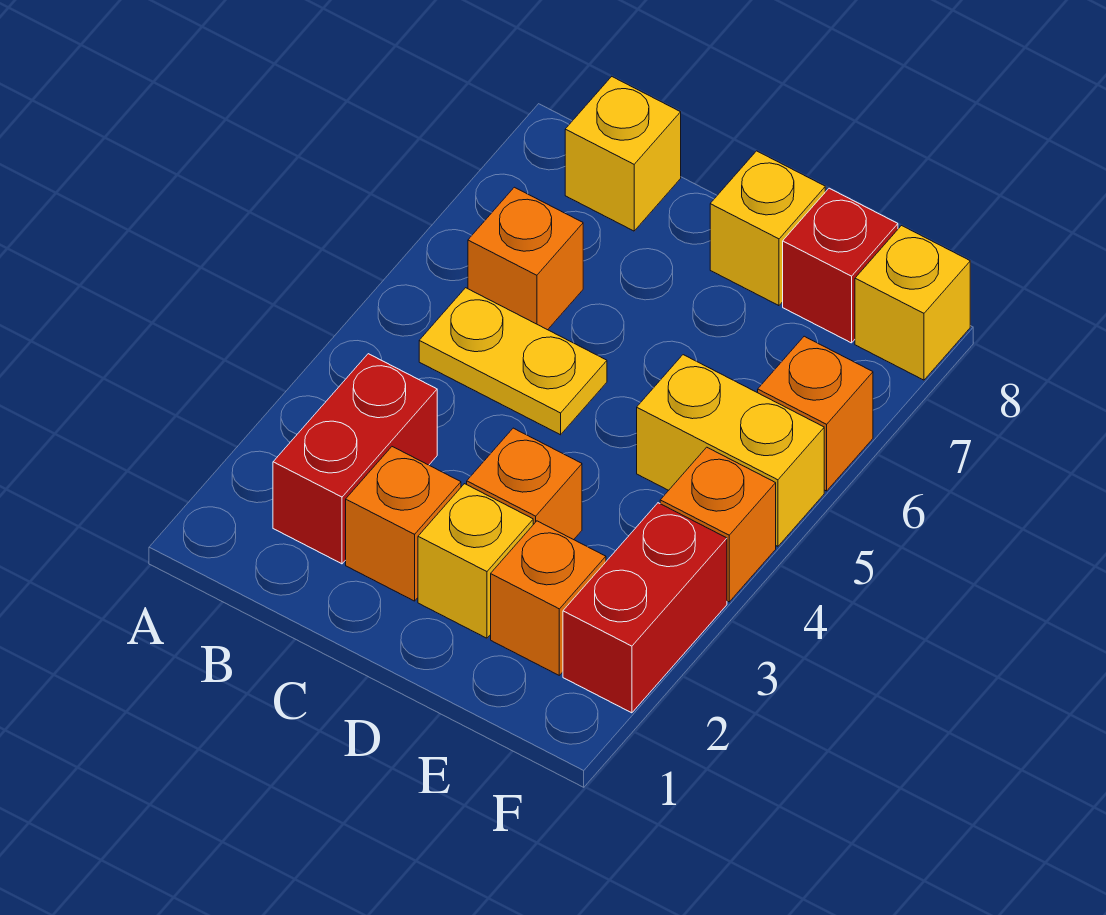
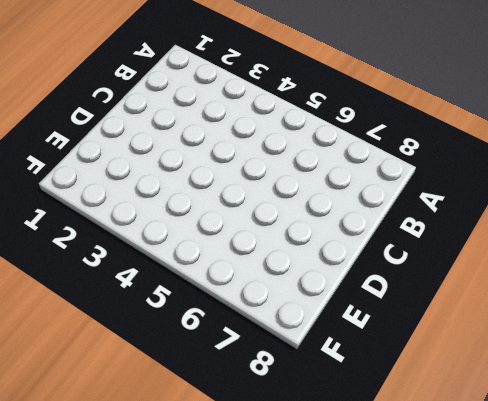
none -> red brick B2:B3 level 1
none -> yellow plate B5:C5 level 1
none -> orange brick B6 level 1

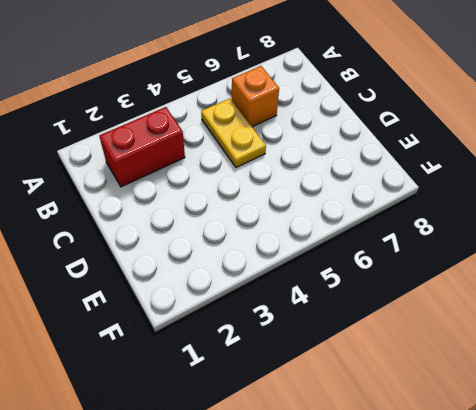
none -> yellow brick B8 level 1
none -> orange brick C2 level 1
none -> yellow brick D2 level 1

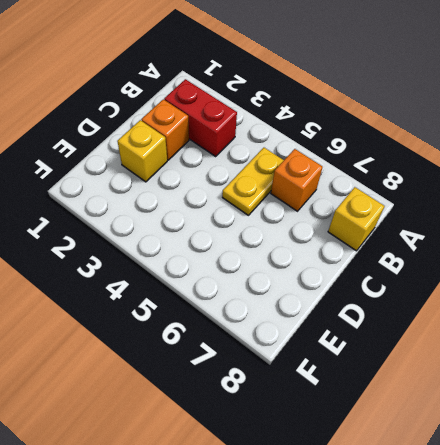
none -> orange brick D3 level 1
none -> yellow brick D8 level 1
none -> orange brick E2 level 1

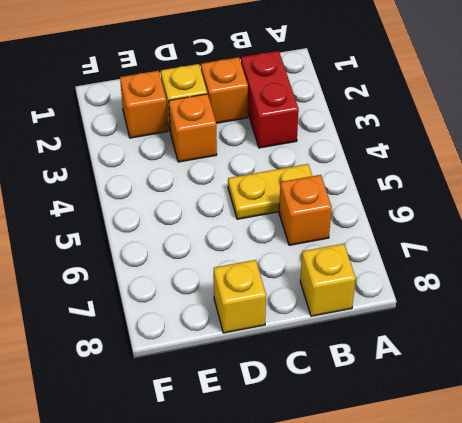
none -> yellow brick E5:F5 level 1
none -> red brick E8 level 1
none -> red brick F2:F3 level 1

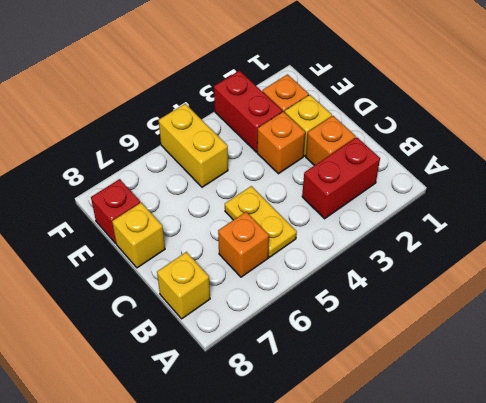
red brick E3:F3 level 1 -> red brick F2:F3 level 1
none -> orange brick F4 level 1
none -> orange brick F6 level 1
none -> yellow brick F8 level 1

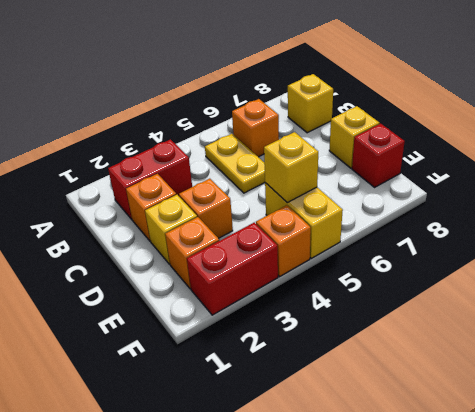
yellow brick E5 level 2 -> yellow brick F8 level 1
none -> orange brick F6 level 1

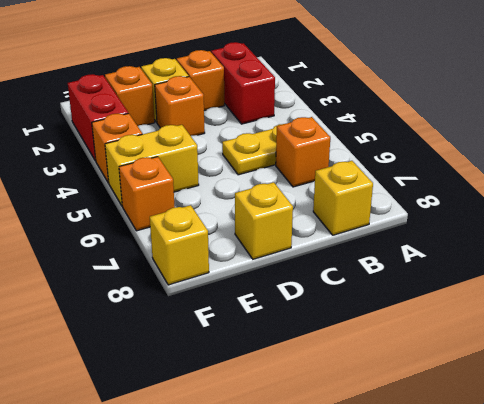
none -> red brick E8 level 1

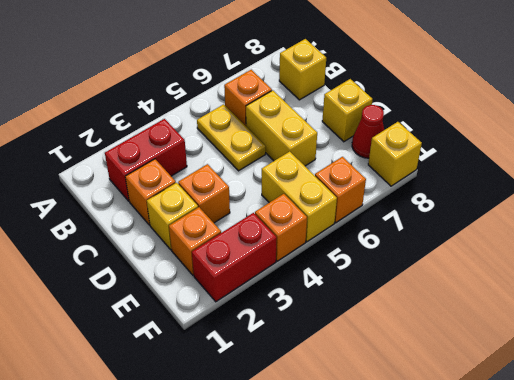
yellow brick C6:D6 level 1 -> none
red cone E8 level 1 -> red brick E8 level 1

